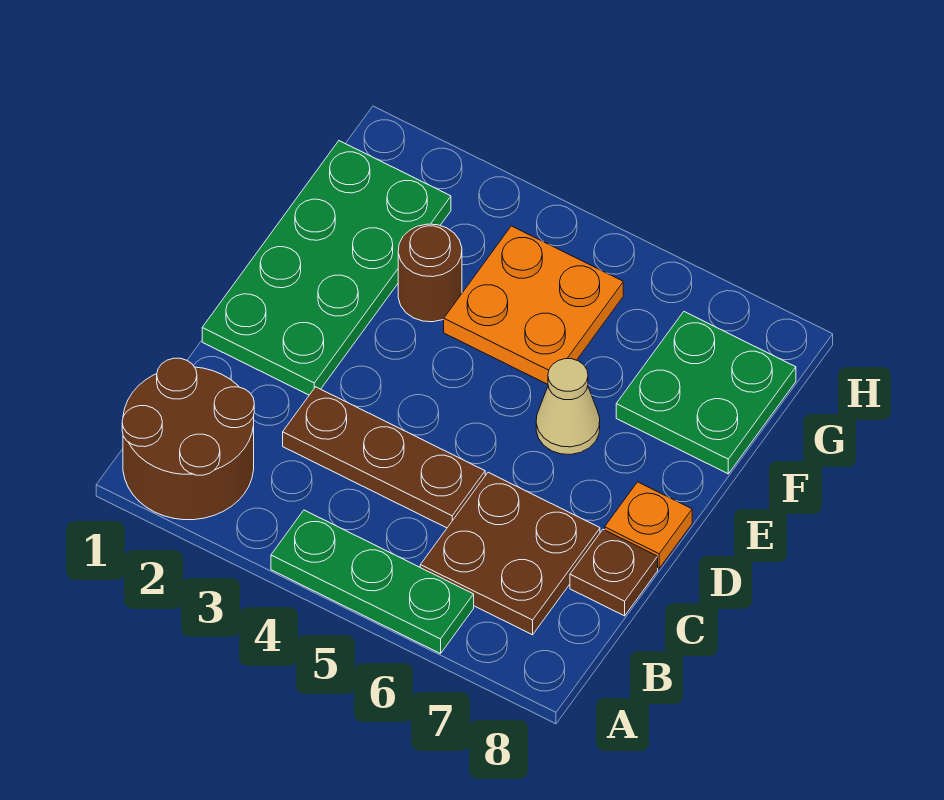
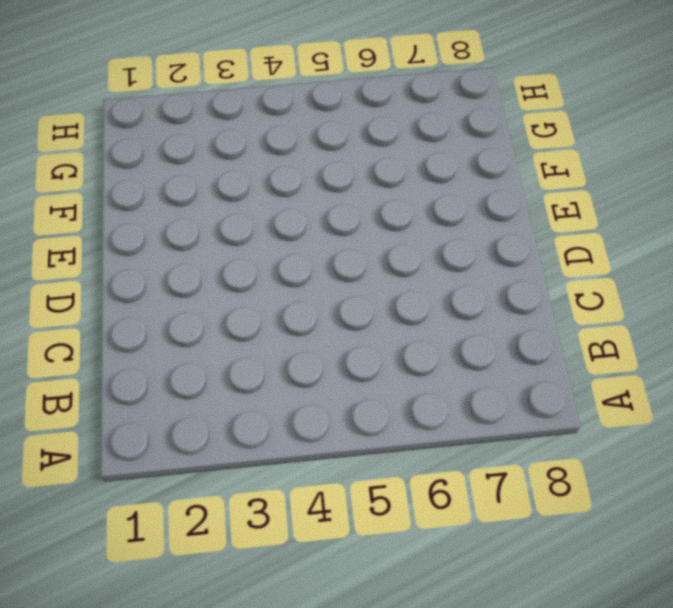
none -> brown round brick A1:B2 level 1
none -> green plate A4:A6 level 1

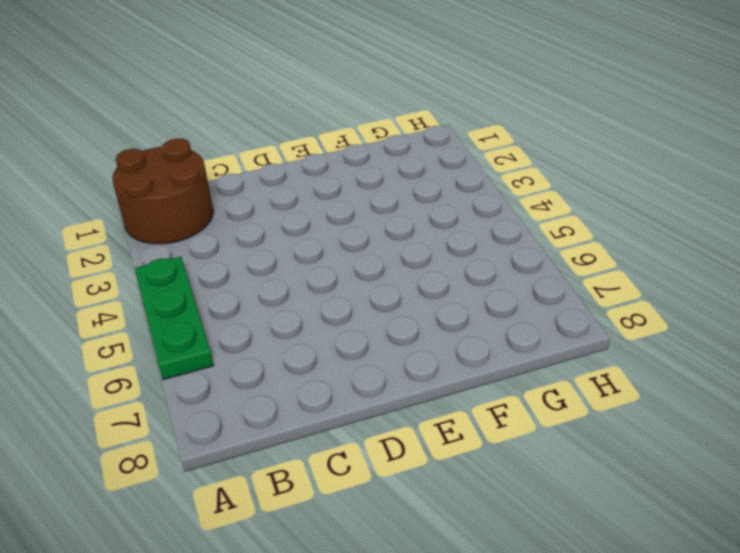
none -> brown plate B6:C7 level 1
none -> brown plate C3:C5 level 1

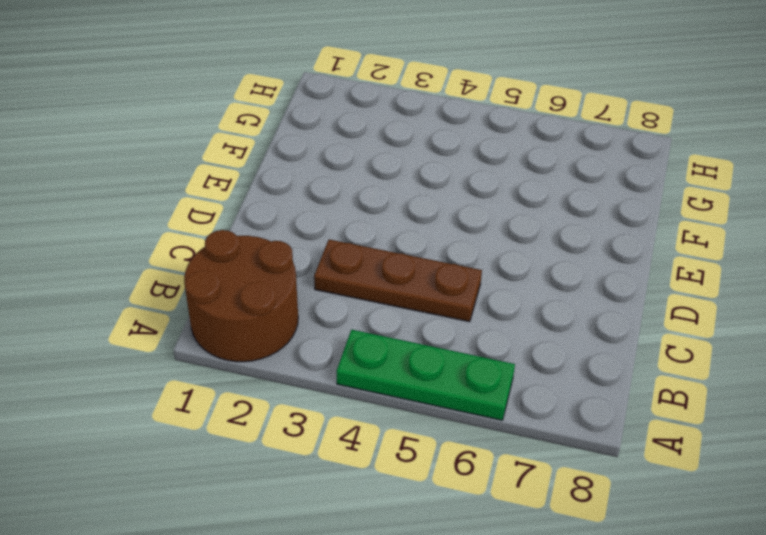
none -> brown plate B6:C7 level 1
none -> brown plate C8 level 1

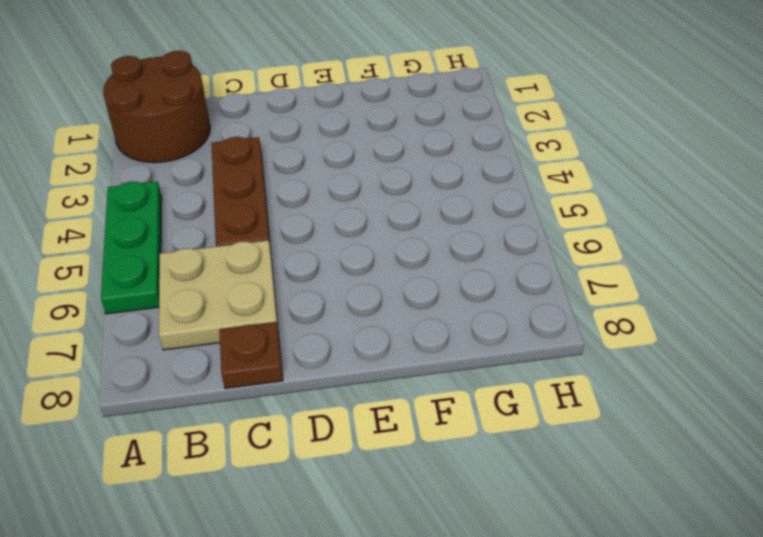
tan plate B6:C7 level 1 -> brown plate B6:C7 level 1
none -> green plate D1:G2 level 1
none -> orange plate D8 level 1

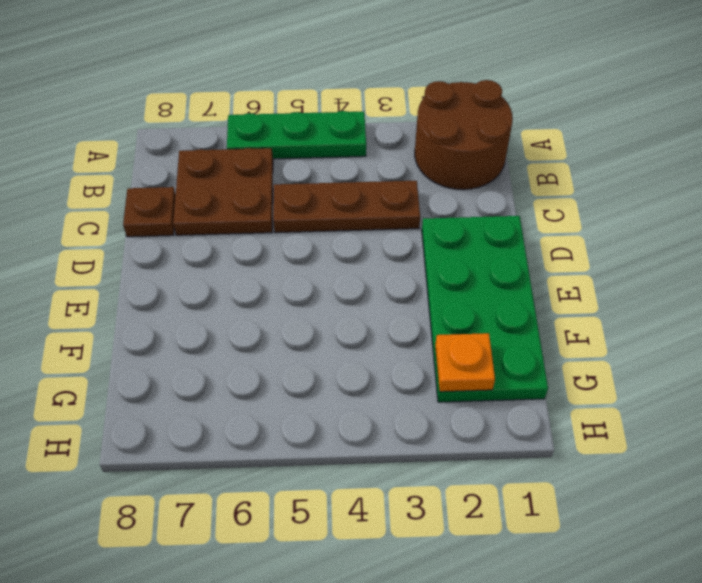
orange plate G2 level 2 -> orange plate D8 level 1
none -> tan cone E6 level 1
none -> brown round brick F3 level 1

